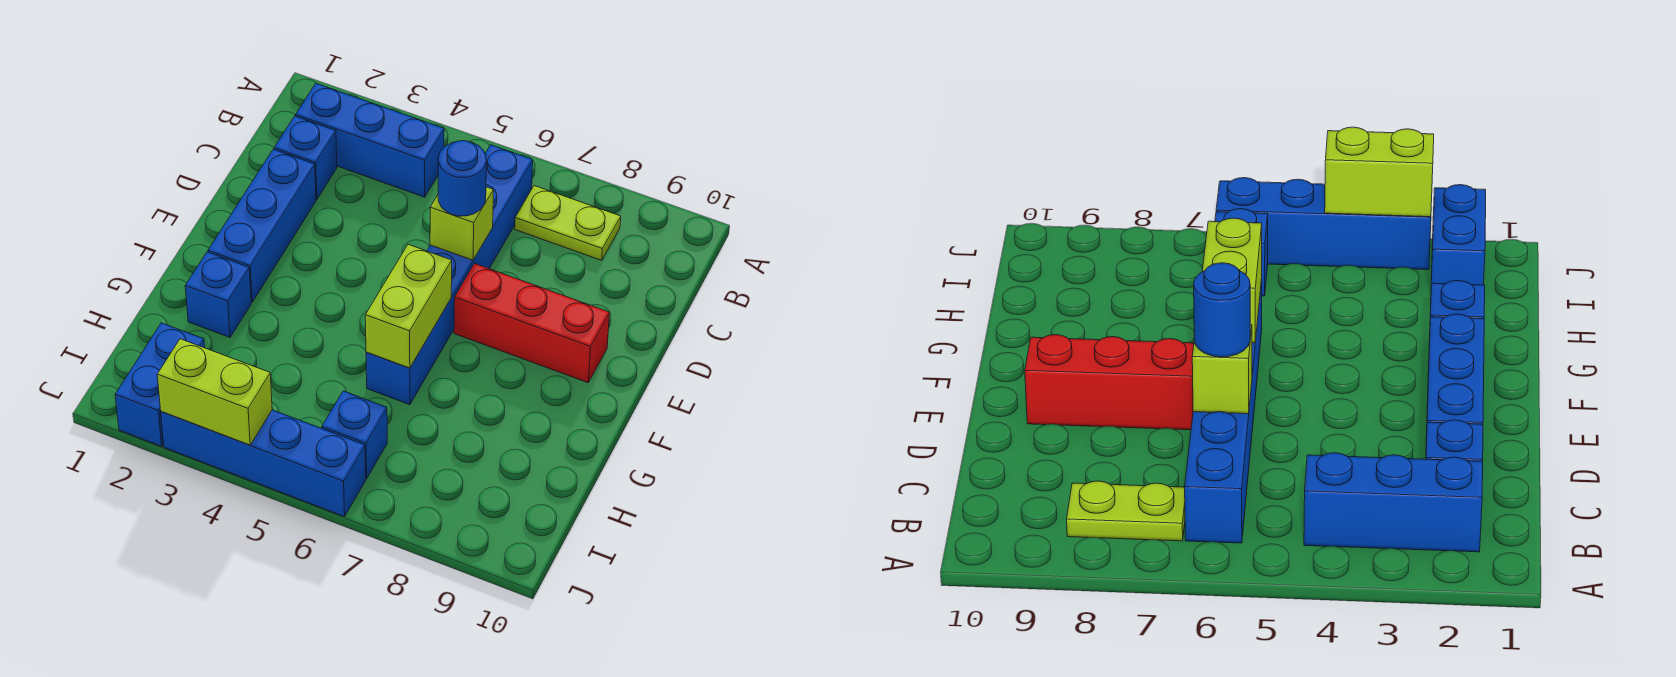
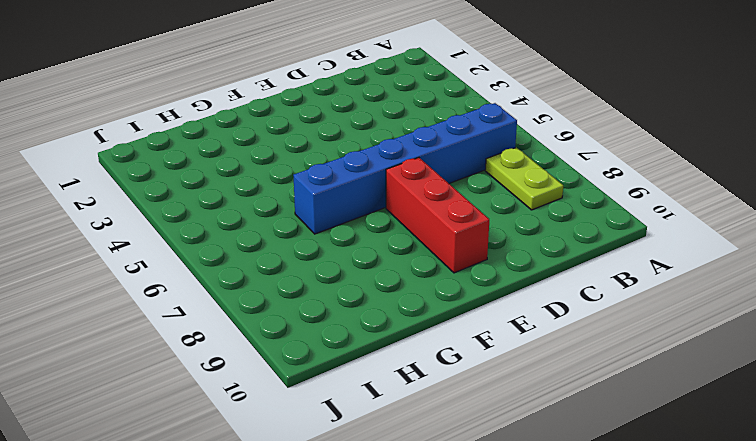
none -> blue brick B2:B4 level 1
none -> blue brick C2 level 1
none -> blue brick D2:F2 level 1

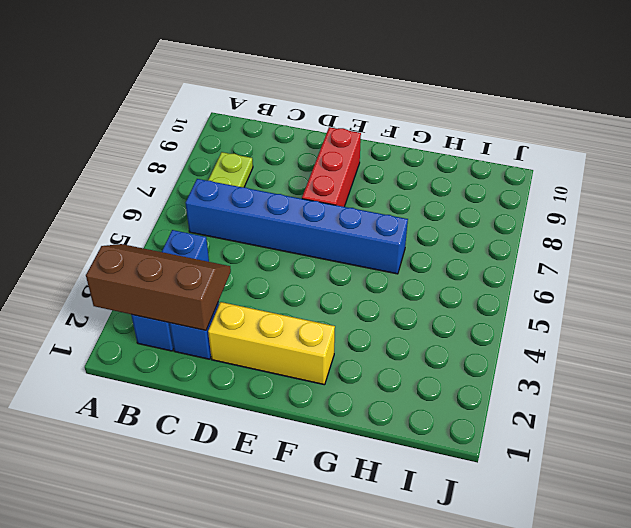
brown slope A2:C3 level 2 top 2 -> none
yellow brick D2:F2 level 1 -> blue brick D2:F2 level 1
none -> blue brick G2 level 1
none -> blue brick I2:J2 level 1
none -> blue brick I6 level 1

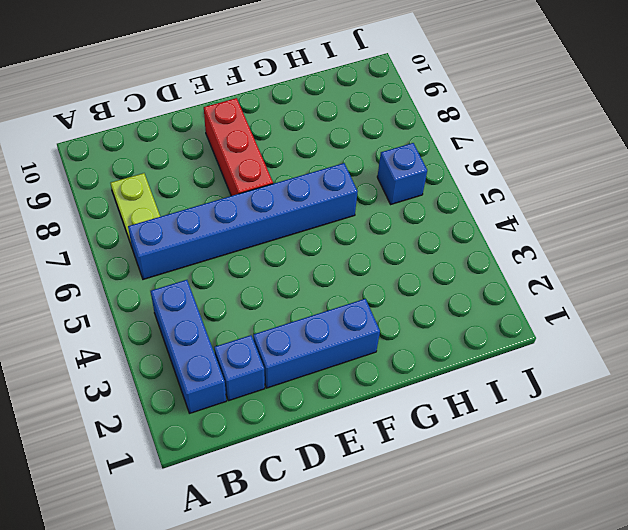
none -> blue brick G2 level 1
none -> blue brick I2:J2 level 1
none -> blue brick J3:J6 level 1

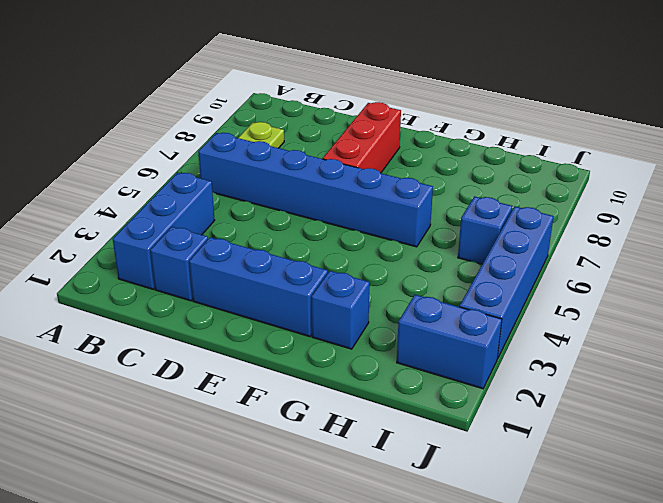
none -> lime brick D6 level 2
none -> lime brick F6:G6 level 2
none -> lime brick J3:J4 level 2

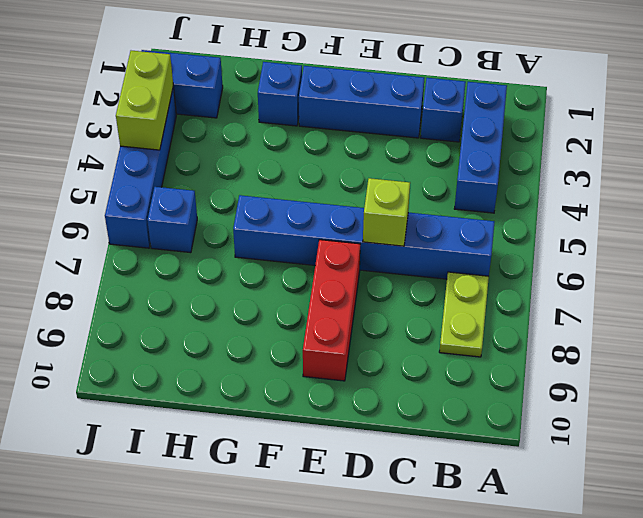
none -> lime brick F6:G6 level 2
none -> blue round brick D6 level 3

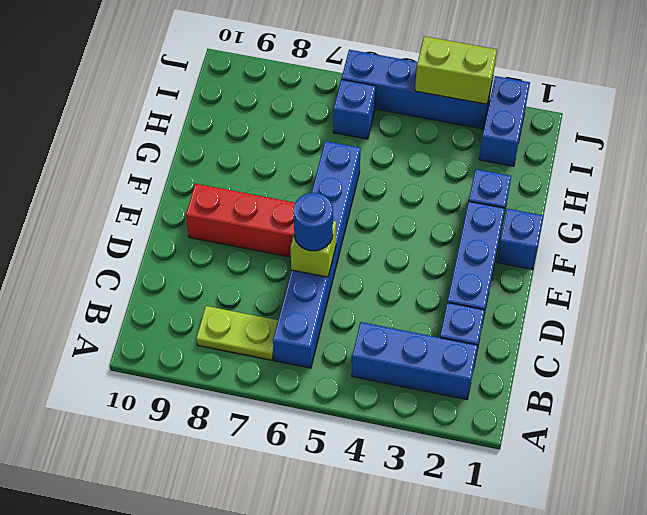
blue brick F1 level 1 -> none
none -> lime brick F6:G6 level 2

